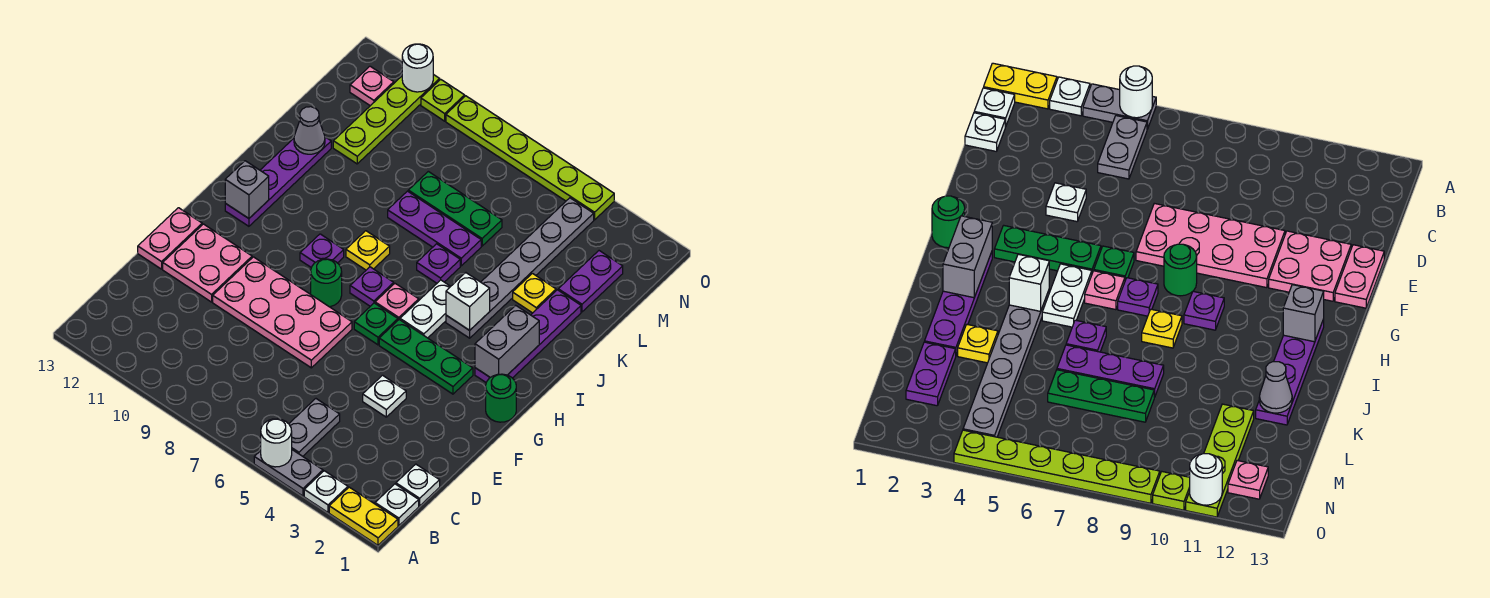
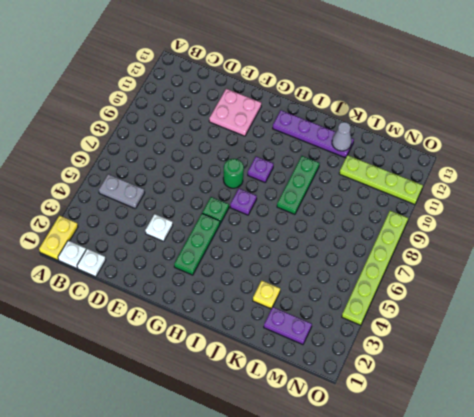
green plate J8:J10 level 1 -> green plate L6:L8 level 1
none -> white plate A3 level 1
none -> grey plate A4:A5 level 1
none -> pink plate E7:F10 level 1
none -> pink plate E13:F13 level 1

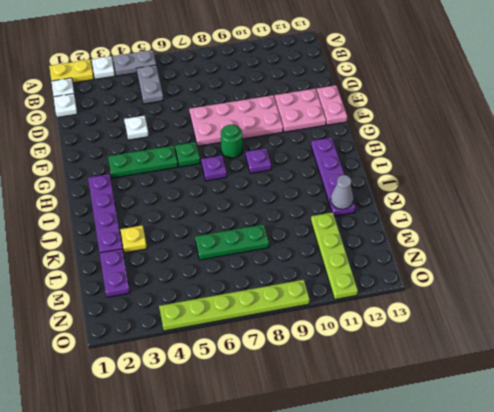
none -> green round brick G1 level 1
none -> white plate H5:I5 level 1
none -> pink plate H6 level 1
none -> grey plate I4:N4 level 1

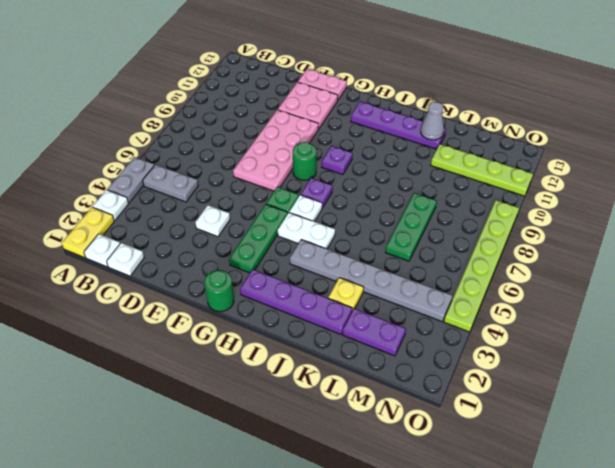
white plate H6 level 1 -> pink plate H6 level 1
none -> yellow plate I8 level 1
none -> purple plate J6 level 1
none -> purple plate K6:K8 level 1
none -> pink plate N12 level 1

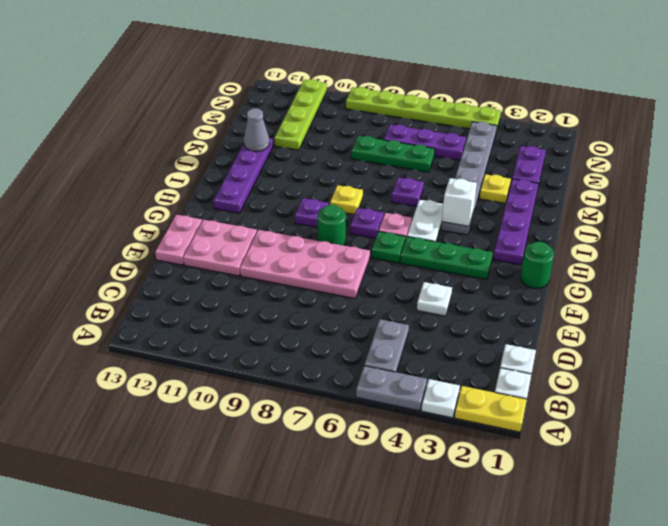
purple plate M5:M7 level 1 -> purple plate K6:K8 level 1
none -> pink plate N12 level 1
none -> lime plate O10 level 1
none -> white round brick A5 level 2
none -> grey brick H2:I2 level 2

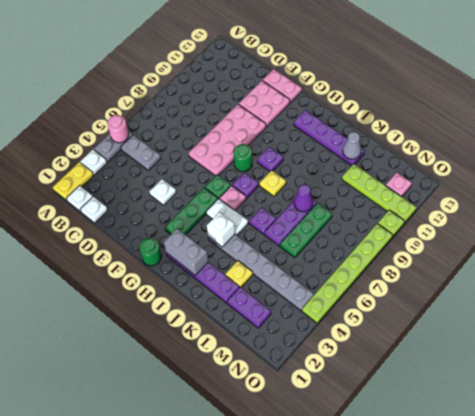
pink round brick A5 level 2 -> white round brick A5 level 2
purple cone K8 level 2 -> none
none -> grey brick H12 level 2
none -> white round brick O11 level 2

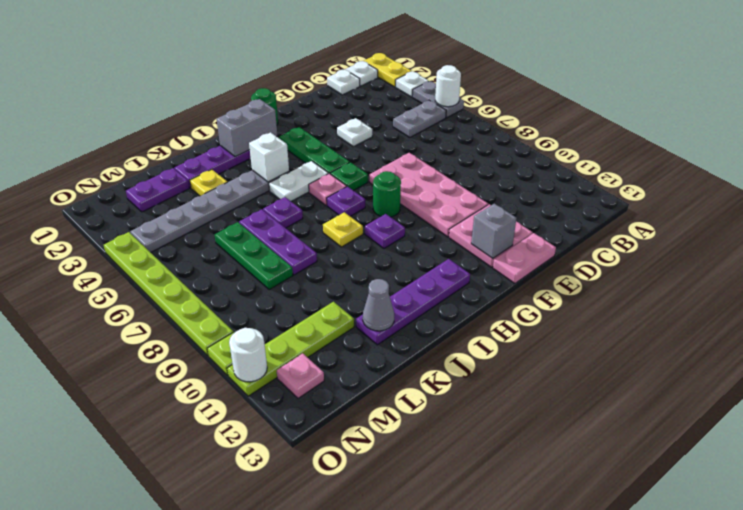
grey brick F12 level 2 -> grey brick H12 level 2

